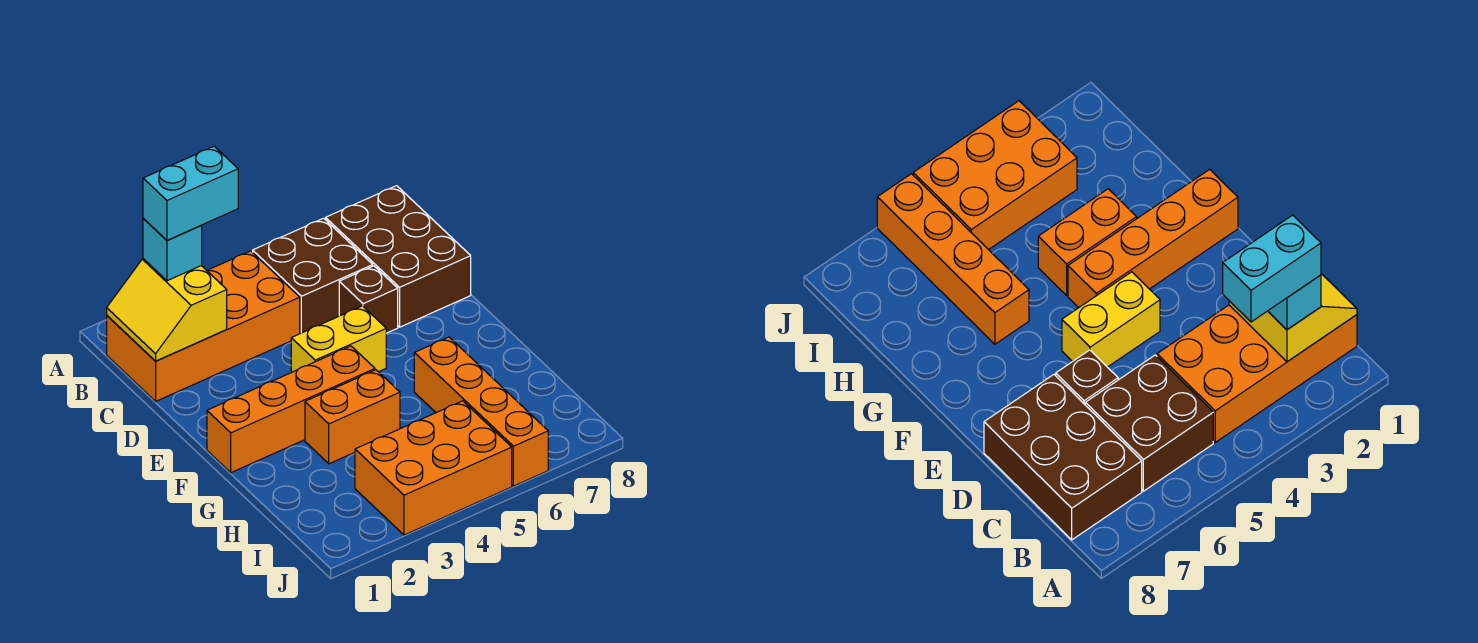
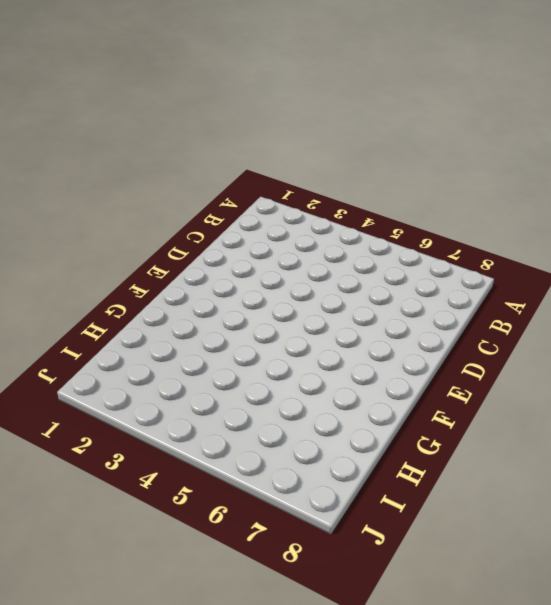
none -> orange brick B1:C4 level 1
none -> brown brick B5:C6 level 1
none -> brown brick B7:D8 level 1

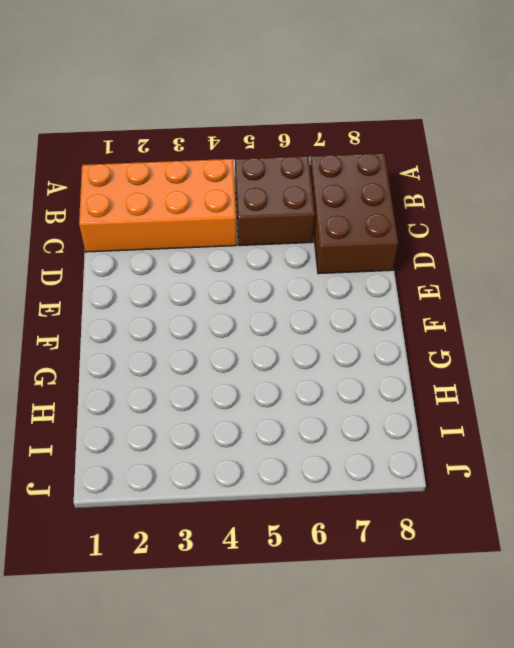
none -> brown brick D6 level 1
none -> yellow brick E4:E5 level 1
none -> orange brick F1:F4 level 1

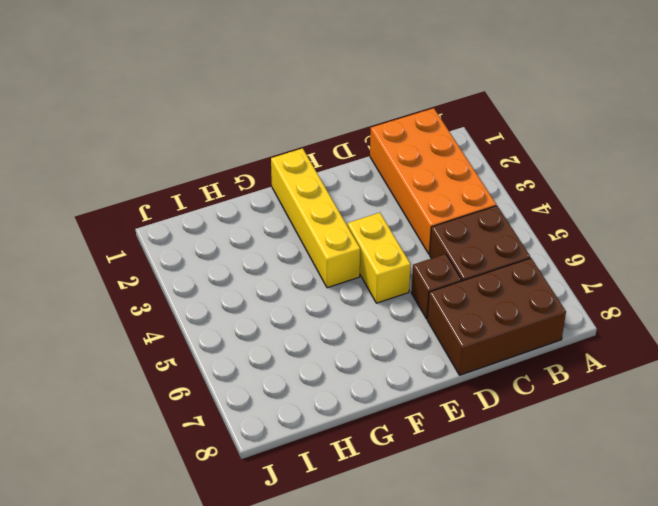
yellow brick F1:F4 level 1 -> orange brick F1:F4 level 1
none -> orange brick G3:G4 level 1
none -> orange brick G6:J6 level 1
none -> orange brick I3:J5 level 1

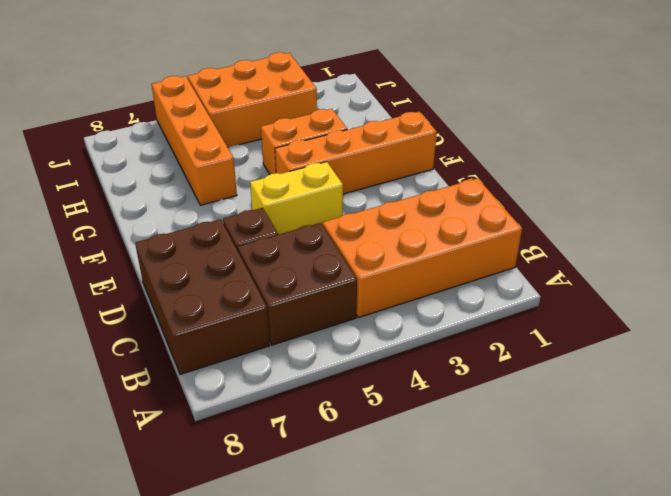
none -> yellow slope B1:C2 level 2 top 2
none -> cyan brick B2 level 3
none -> cyan brick B2:B3 level 4

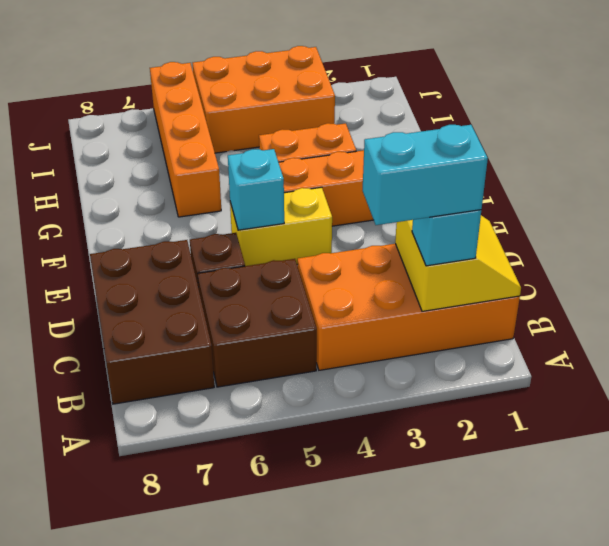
cyan brick E5 level 2 -> none

